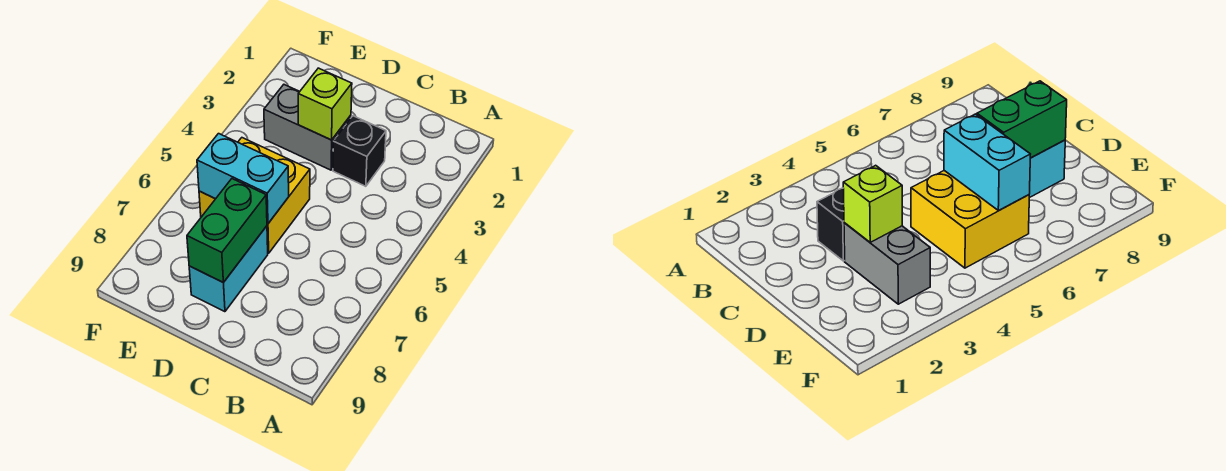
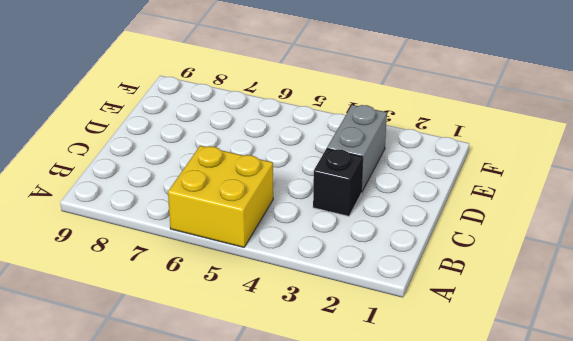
yellow brick A5:B6 level 1 -> yellow brick D5:E6 level 1
none -> cyan brick D7:D8 level 1
none -> lime brick D3 level 2

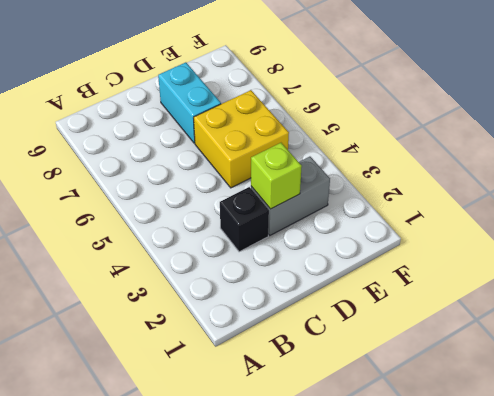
none -> cyan brick D6:E6 level 2
none -> green brick D7:D8 level 2

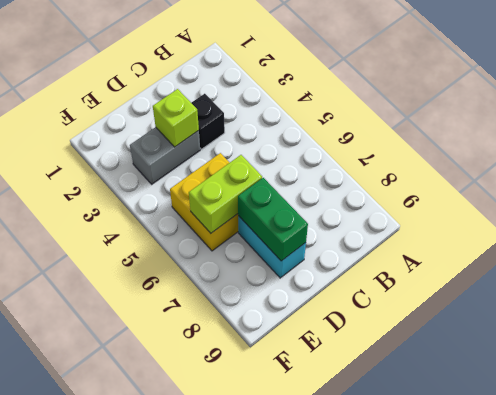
lime brick D6:E6 level 2 -> cyan brick D6:E6 level 2

